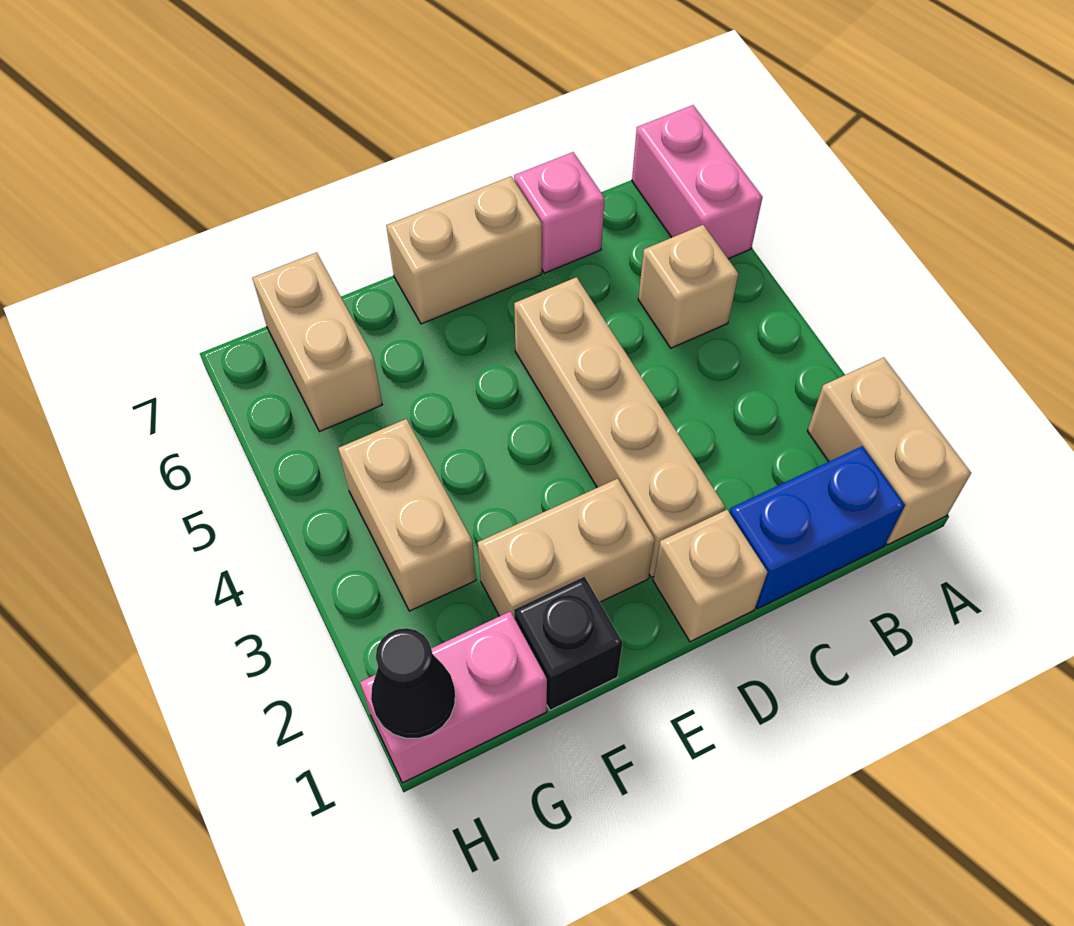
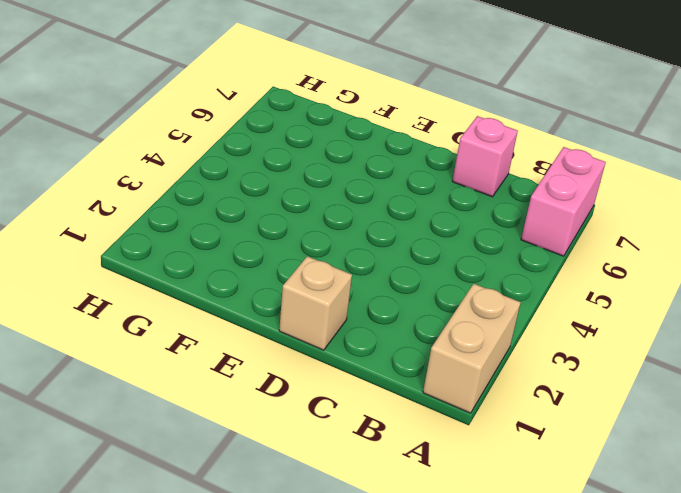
none -> blue brick B1:C1 level 1
none -> tan brick B5 level 1
none -> tan brick D2:D5 level 1

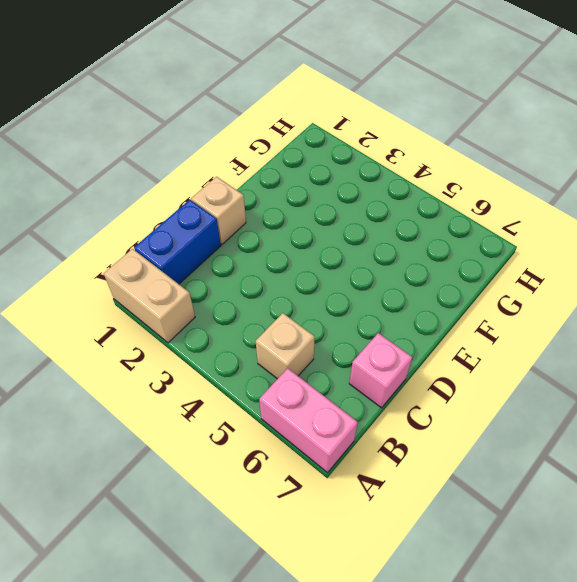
none -> tan brick D2:D5 level 1
none -> tan brick D7:E7 level 1
none -> tan brick E2:F2 level 1

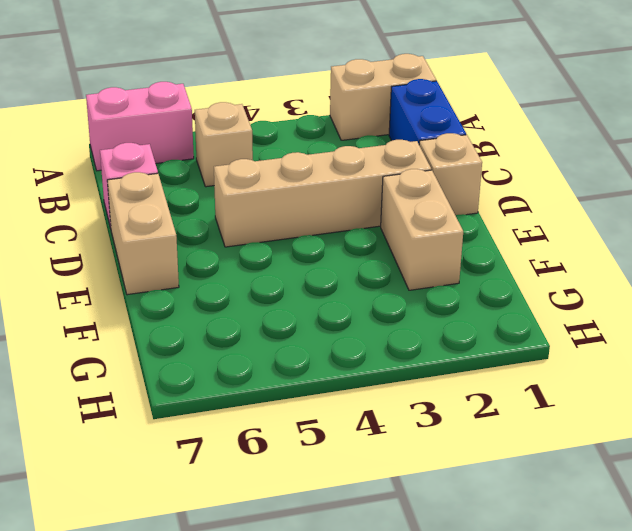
none -> black brick F1 level 1
none -> pink brick G1:H1 level 1
none -> tan brick G3:G4 level 1

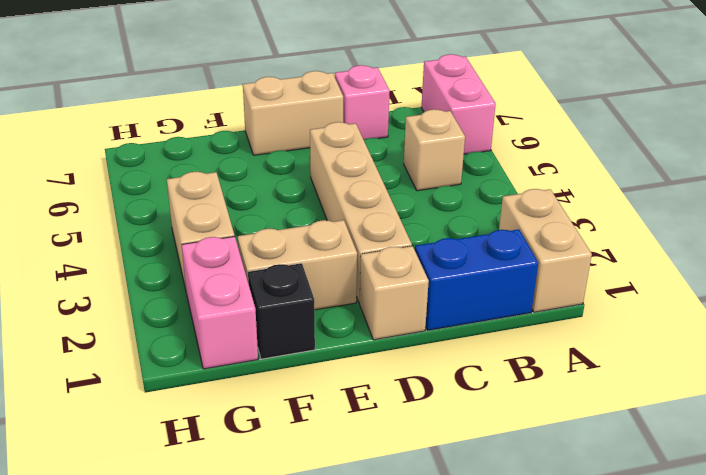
pink brick G1:G2 level 1 -> pink brick G1:H1 level 1
none -> tan brick G6:G7 level 1
none -> black cone H1 level 2

